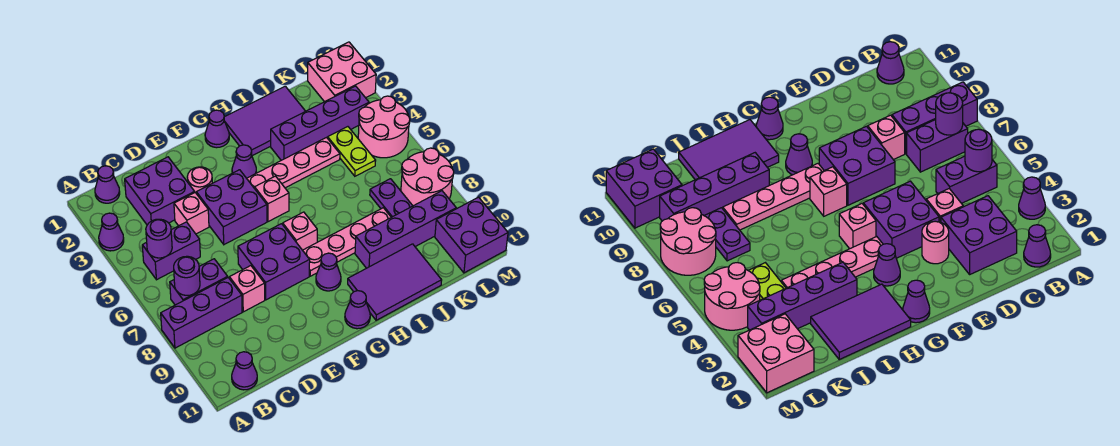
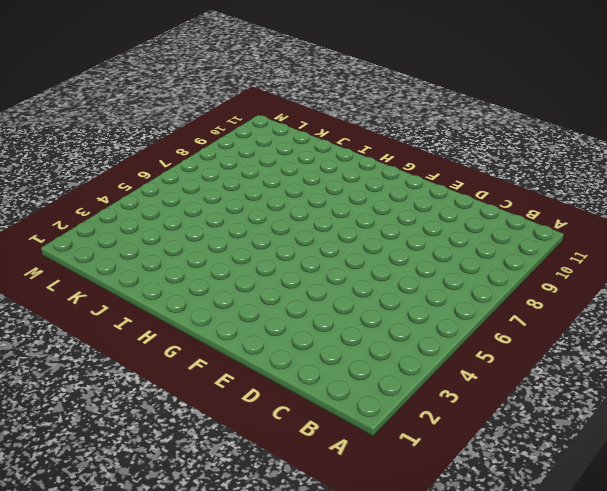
none -> purple cone A3 level 1
none -> purple brick A8:C8 level 1
none -> purple cone B1 level 1
none -> purple brick B5:C5 level 1

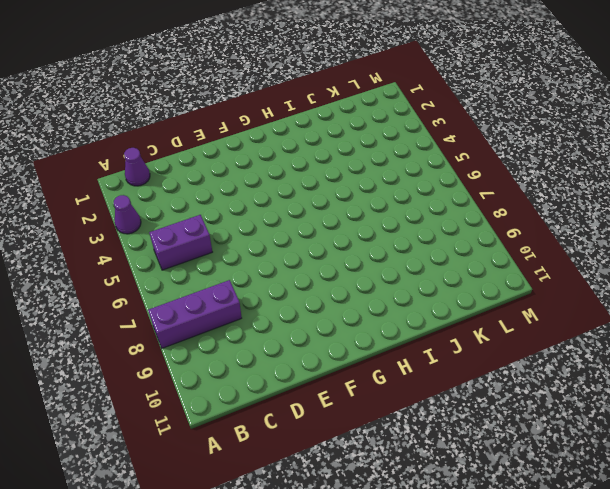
none -> purple brick B7:C7 level 1
none -> purple cone B11 level 1
none -> purple brick C2:D3 level 1
none -> pink brick D4 level 1

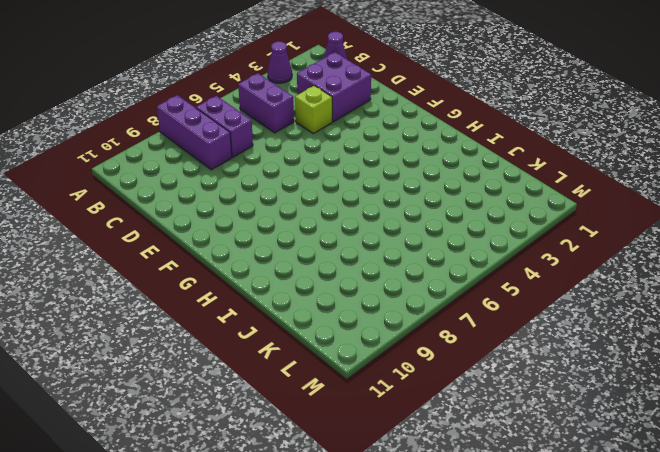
lime brick D4 level 1 -> pink brick D4 level 1
none -> purple cone B11 level 1
none -> pink brick D8 level 1
none -> pink round brick E3 level 1
none -> purple brick E4:F5 level 1

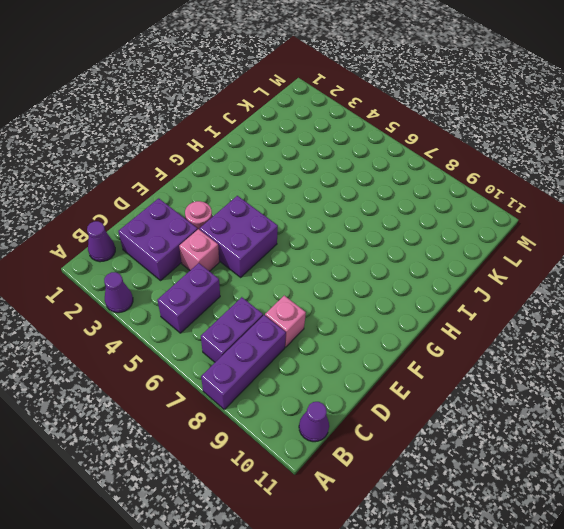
none -> purple brick E7:F8 level 1
none -> purple cone G1 level 1
none -> purple cone G3 level 1
none -> pink plate G4:J4 level 1

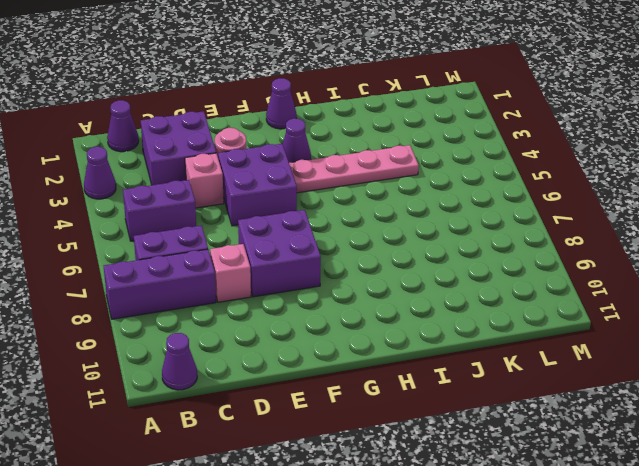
none -> pink brick G5 level 1
none -> pink brick G7 level 1
none -> pink plate G8:J8 level 1
none -> purple cone G9 level 1

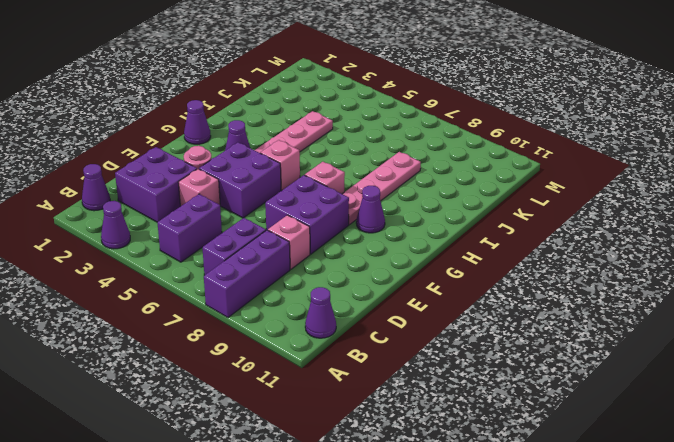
none -> purple cone G11 level 1
none -> purple tile H1:J2 level 1
none -> purple tile H10:J11 level 1
none -> purple brick I3:L3 level 1

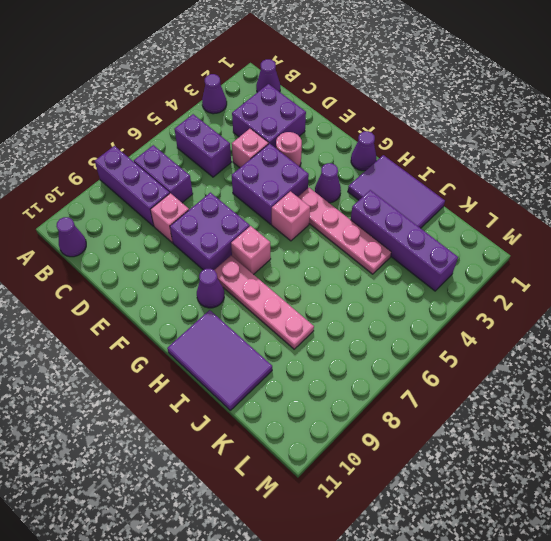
none -> purple cone G11 level 1
none -> purple brick I9:L9 level 1
none -> lime plate K4:K5 level 1
none -> purple plate K7:K8 level 1

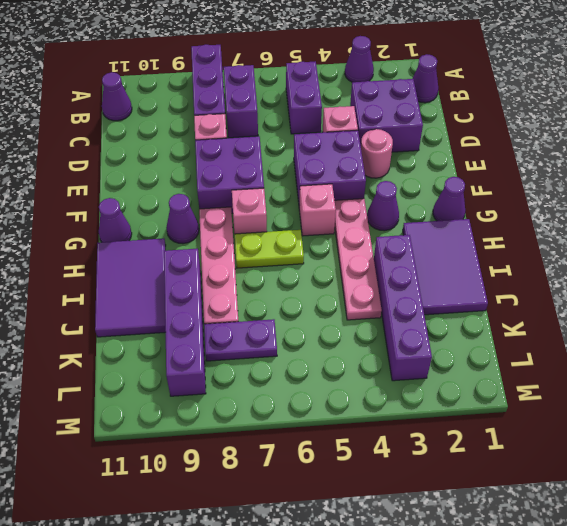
lime plate H6:H7 level 1 -> lime plate K4:K5 level 1
none -> pink brick L1:M2 level 1
none -> pink round brick L4:M5 level 1
none -> pink round brick L7:M8 level 1
none -> purple brick L10:M11 level 1

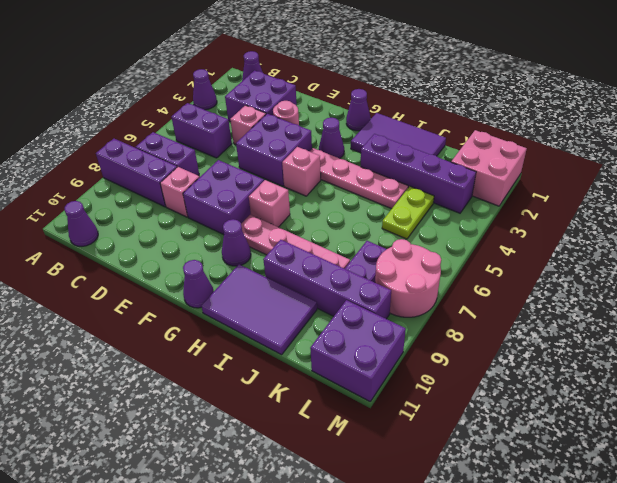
none -> pink round brick L4:M5 level 1
none -> purple round brick B5 level 2
none -> purple round brick B7 level 2

